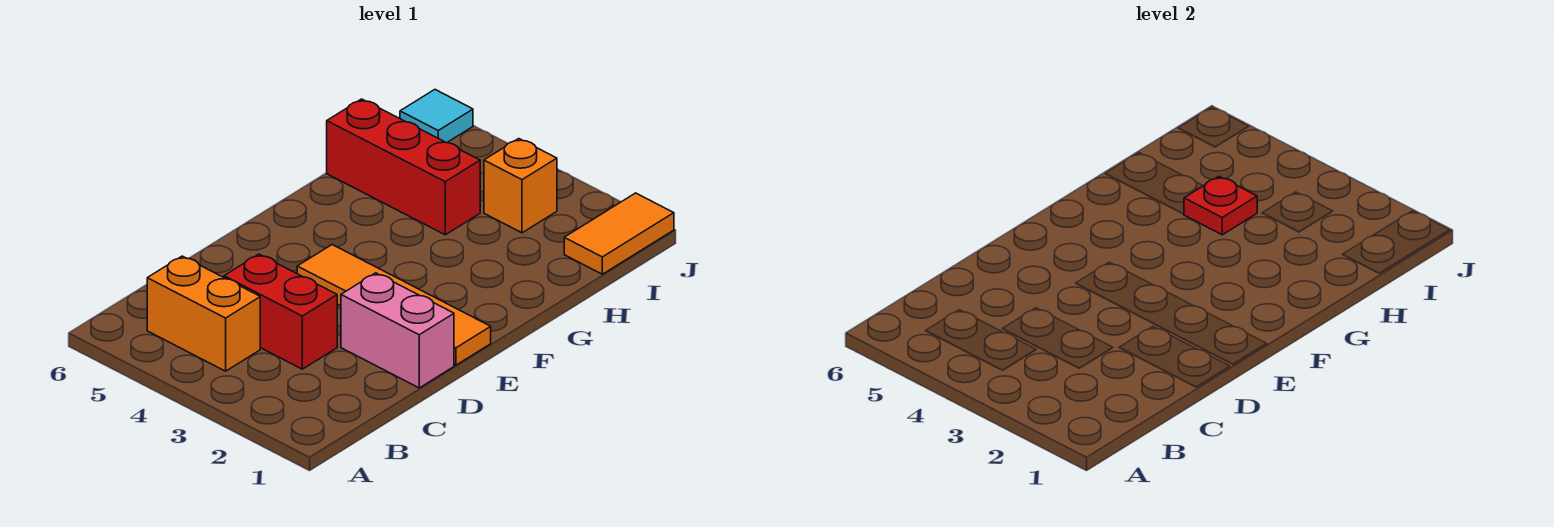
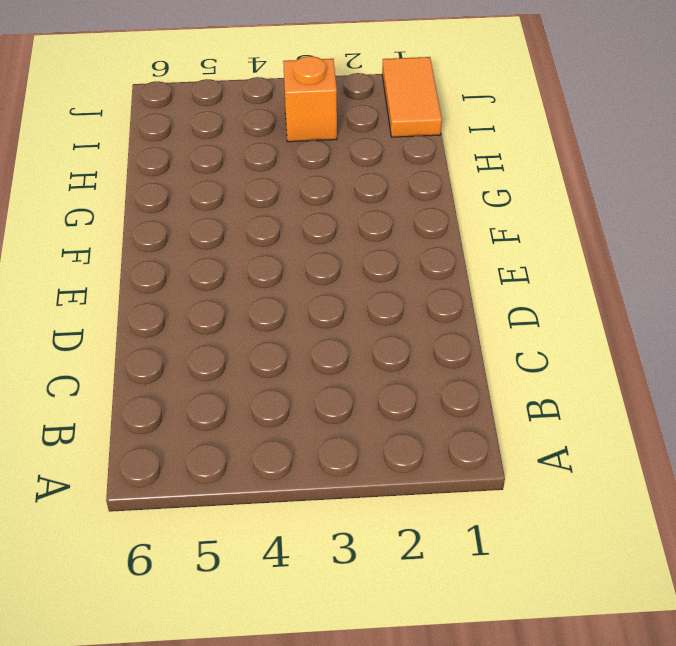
none -> orange brick B4:B5 level 1
none -> red brick C3:C4 level 1

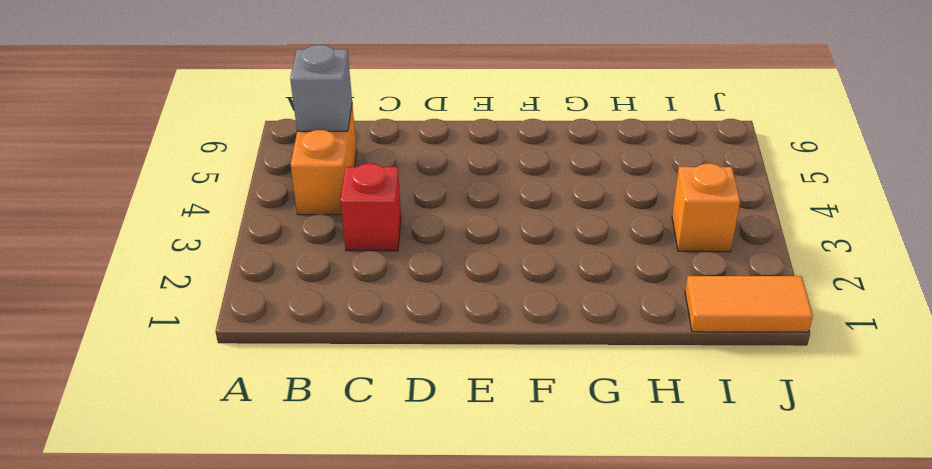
grey brick B5 level 2 -> none
red brick C3 level 1 -> red brick C3:C4 level 1
none -> pink brick D1:D2 level 1
none -> orange tile E1:E4 level 1

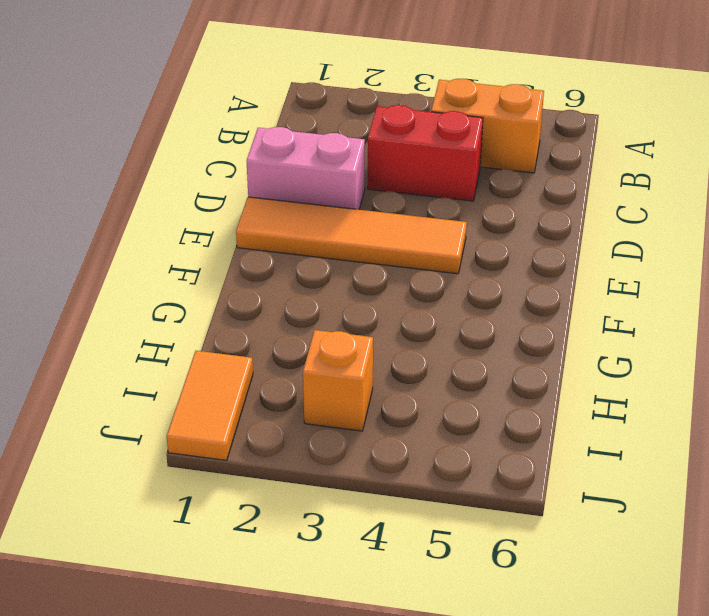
none -> red brick H4:H6 level 1
none -> cyan tile J6 level 1

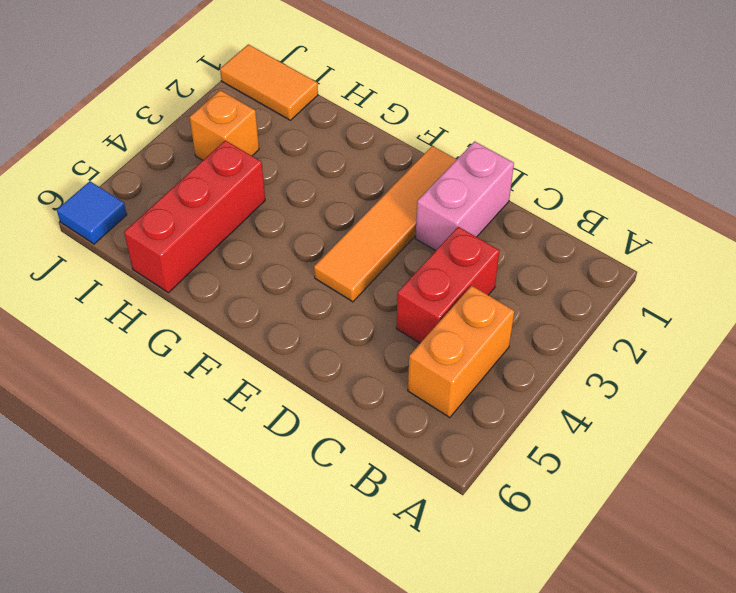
blue tile J6 level 1 -> cyan tile J6 level 1
none -> red plate H4 level 2

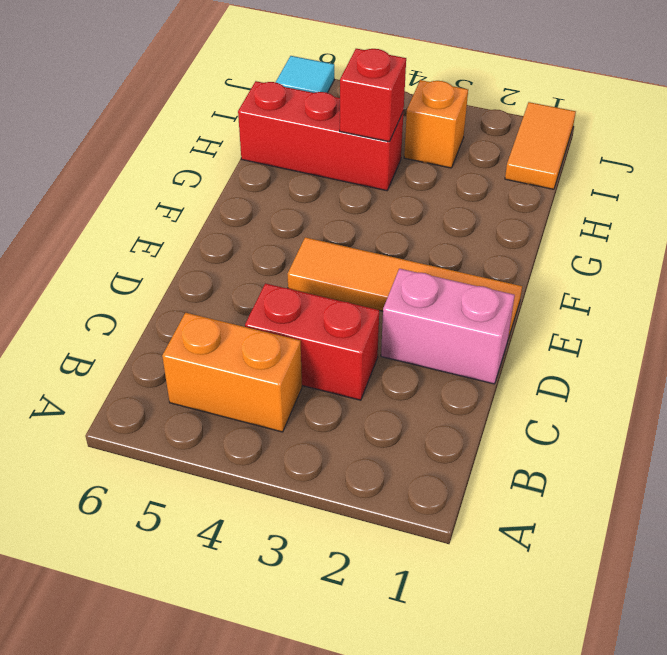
red brick H4 level 2 -> red plate H4 level 2

